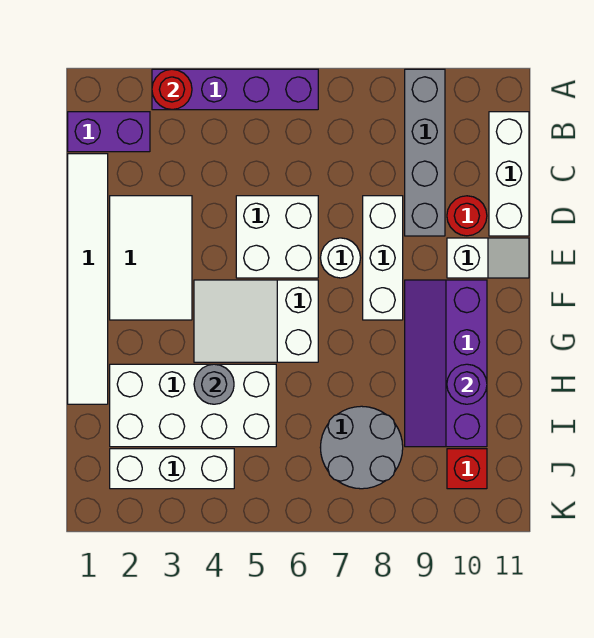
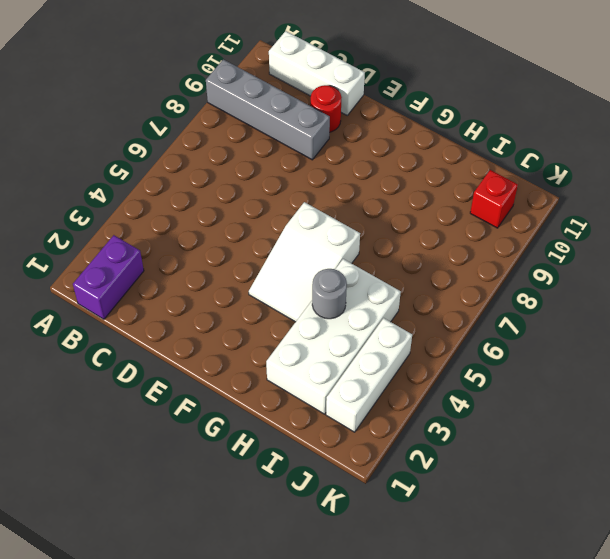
none -> purple brick A3:A6 level 1
none -> white tile C1:H1 level 1
none -> white tile D2:F3 level 1

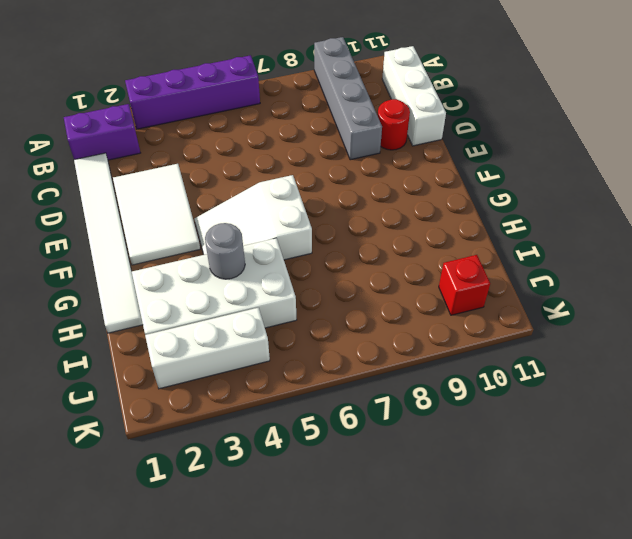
none -> white brick D5:E6 level 1
none -> white brick D8:F8 level 1
none -> white round brick E7 level 1

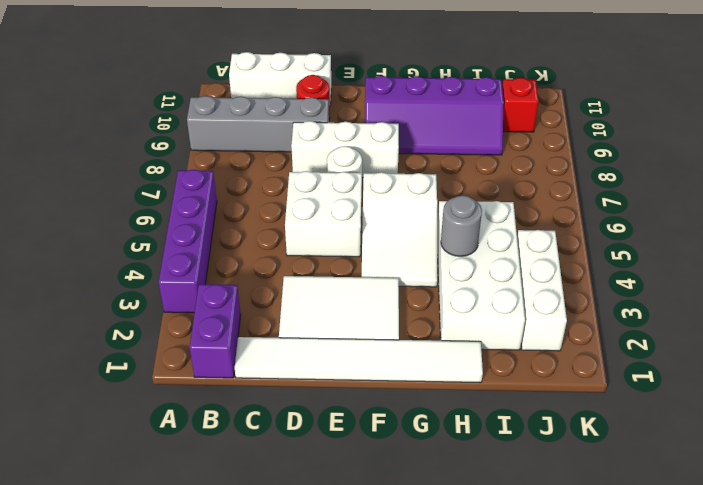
none -> white slope E10:E11 level 1 top 10
none -> grey round brick I7:J8 level 1
none -> red round brick A3 level 2

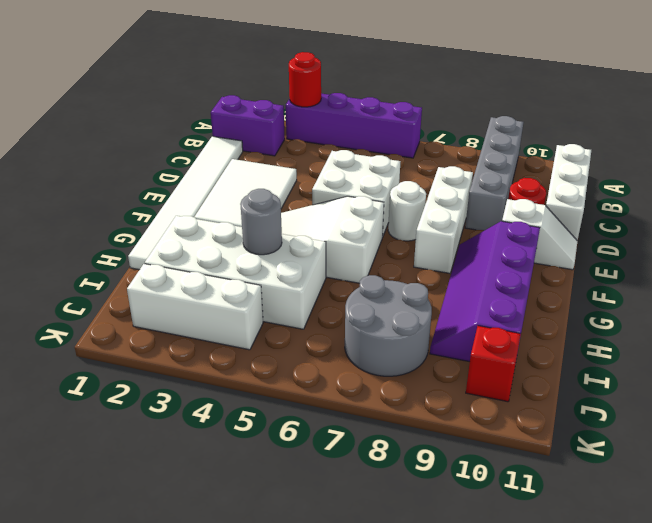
none -> purple round brick H10 level 2

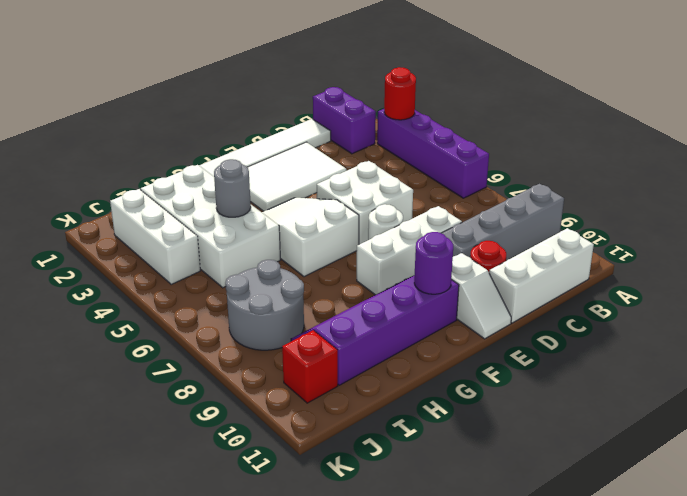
purple round brick F10 level 2 -> purple round brick H10 level 2

